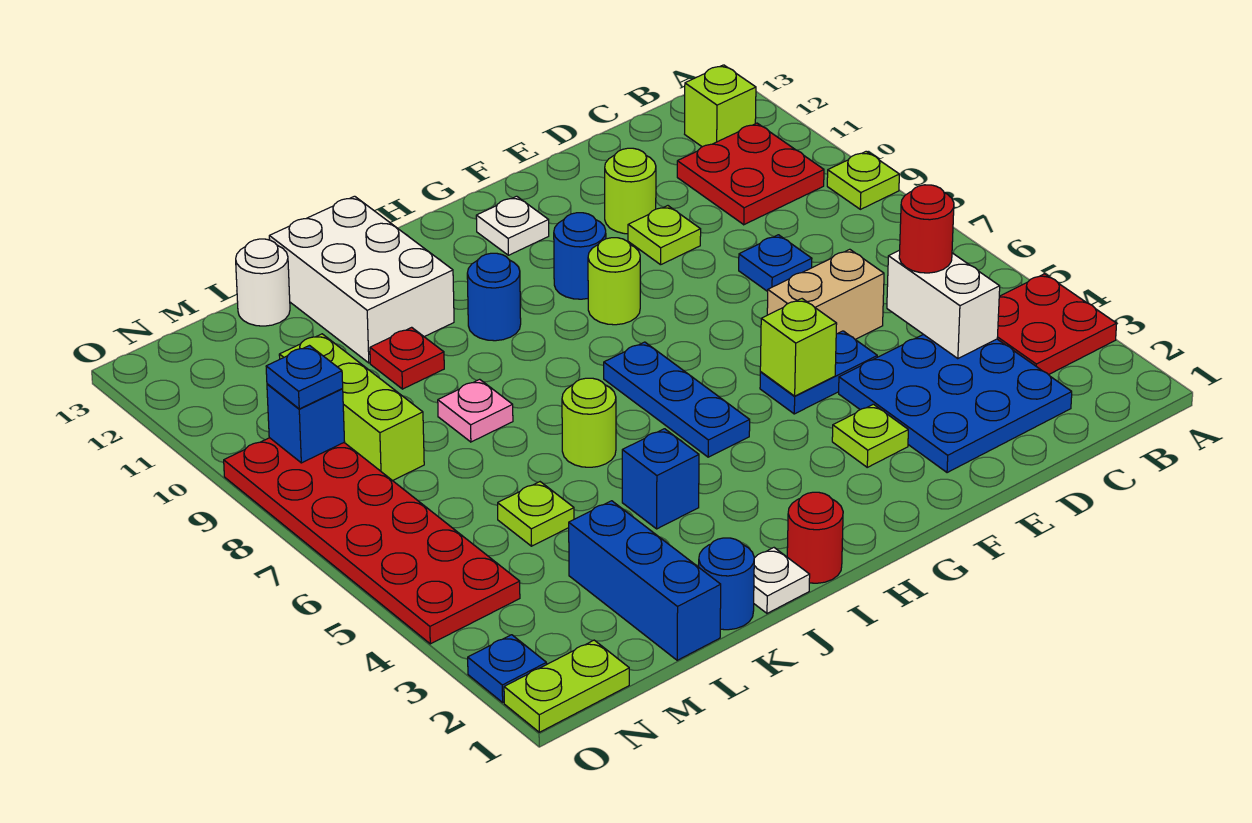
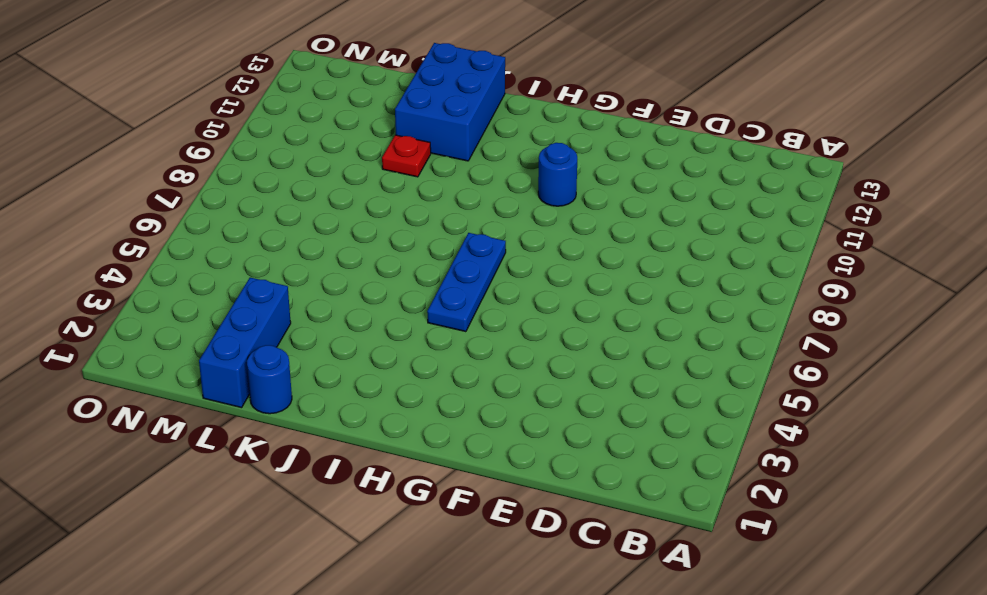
blue brick J11:K13 level 1 -> white brick J11:K13 level 1
none -> red plate A3:B4 level 1
none -> lime plate A9 level 1
none -> red plate B10:C11 level 1
none -> lime brick B12 level 1

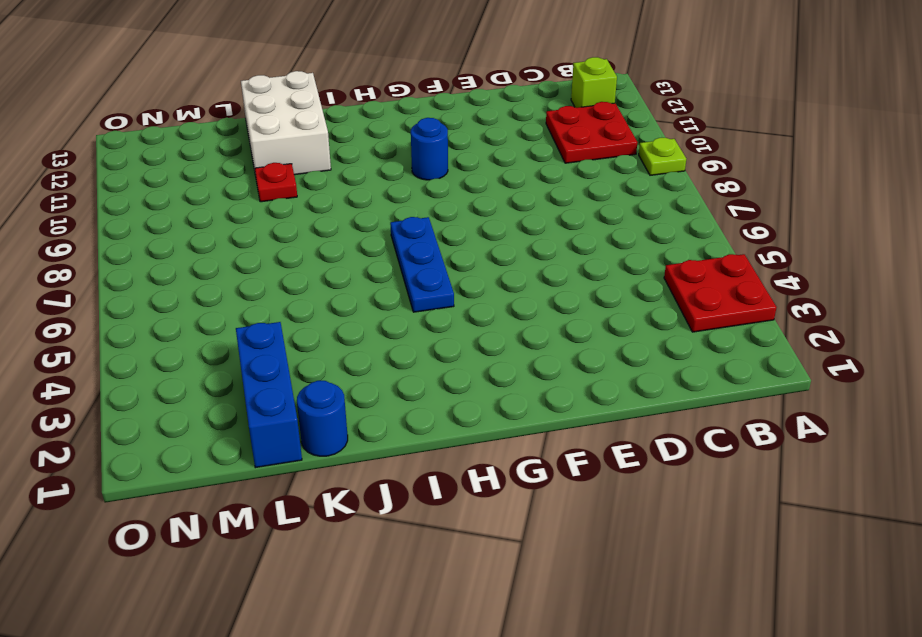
none -> blue plate C2:E4 level 1
none -> tan brick D6:E6 level 1
none -> blue plate D8 level 1
none -> blue plate E5:F5 level 1

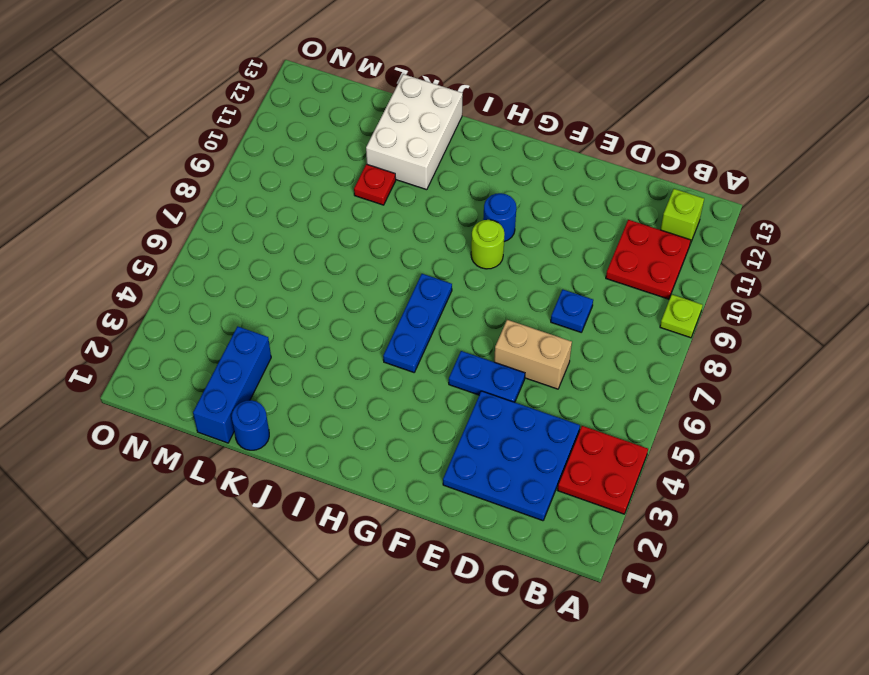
none -> lime plate E10 level 1
none -> lime round brick E11 level 1
none -> lime plate F3 level 1
none -> white plate G12 level 1

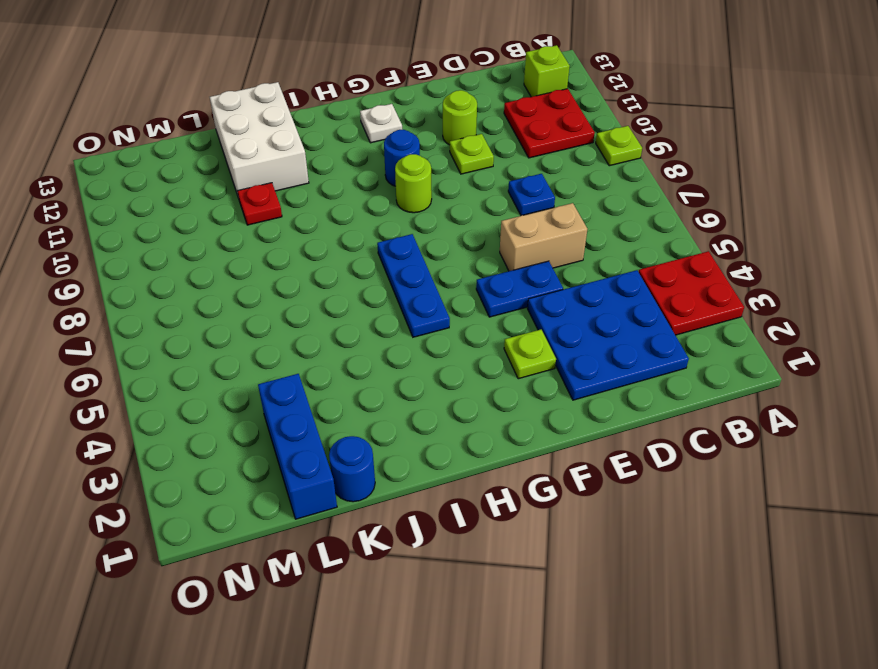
none -> red round brick I1 level 1
none -> blue round brick I10 level 1
none -> white plate J1 level 1
none -> blue brick J4 level 1

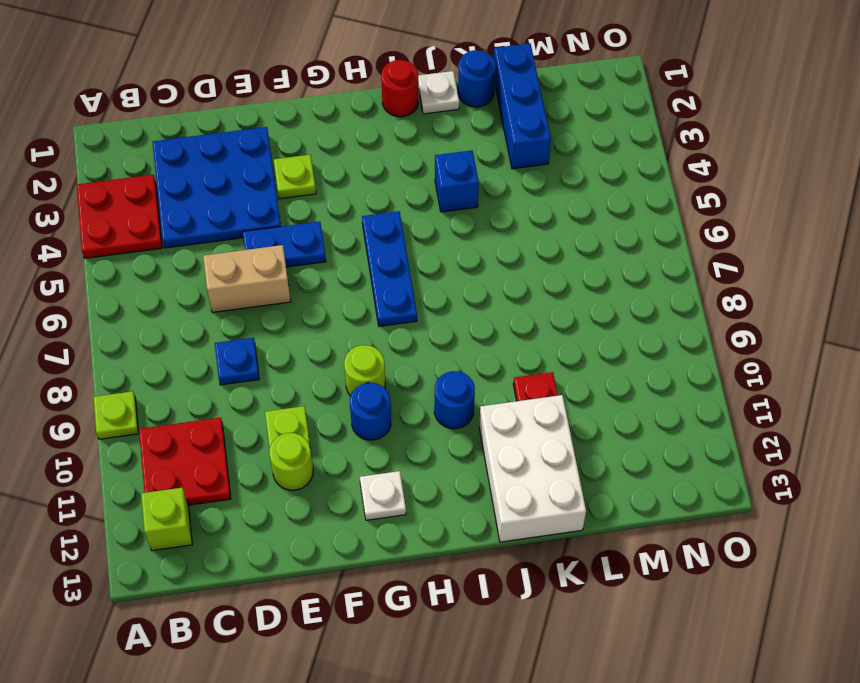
none -> lime round brick J6 level 1
none -> pink plate K8 level 1
none -> lime plate L5 level 1
none -> white round brick L13 level 1

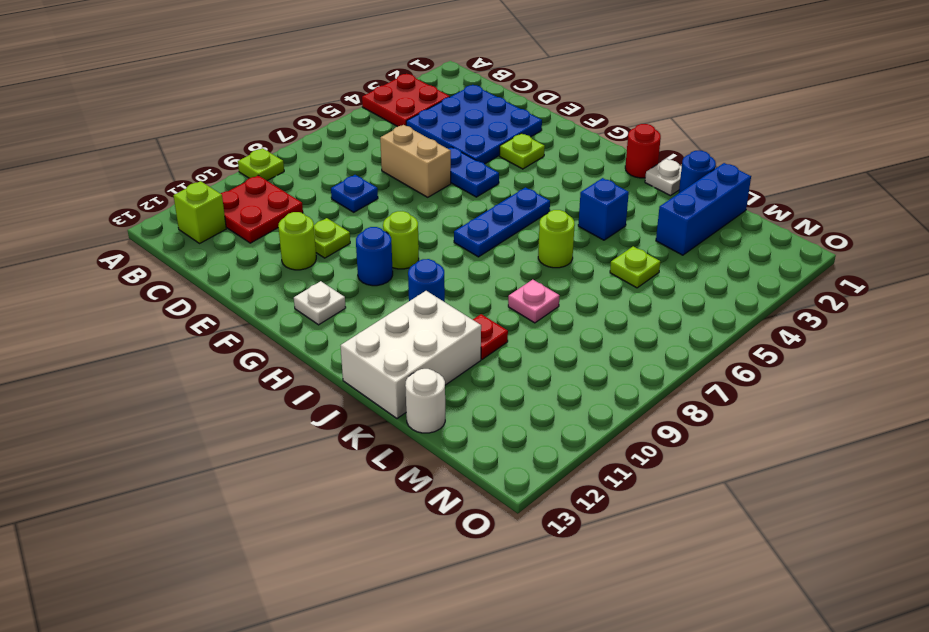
none -> lime brick M8:M10 level 1
none -> lime plate N1:O1 level 1
none -> red plate N4:O9 level 1
none -> blue plate O2 level 1

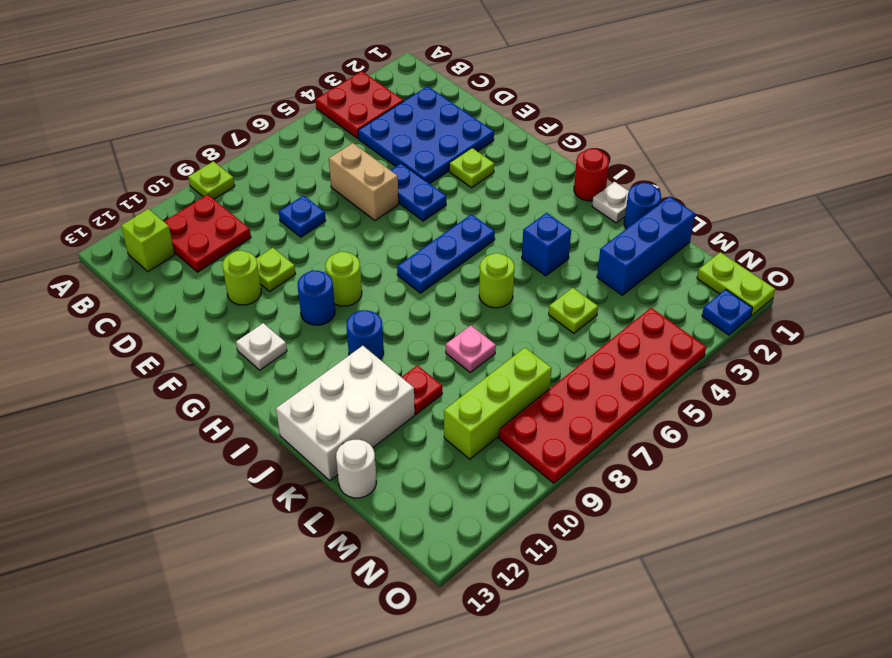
none -> white brick C4:C5 level 2
none -> lime brick F5 level 2
none -> blue brick N9 level 2
none -> red round brick C5 level 3

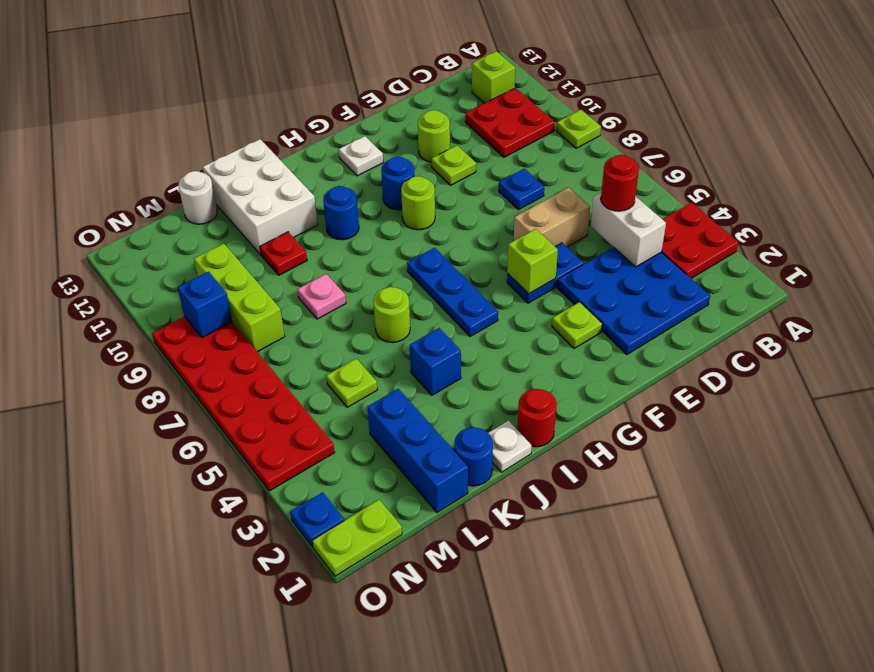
none -> blue plate N9 level 3

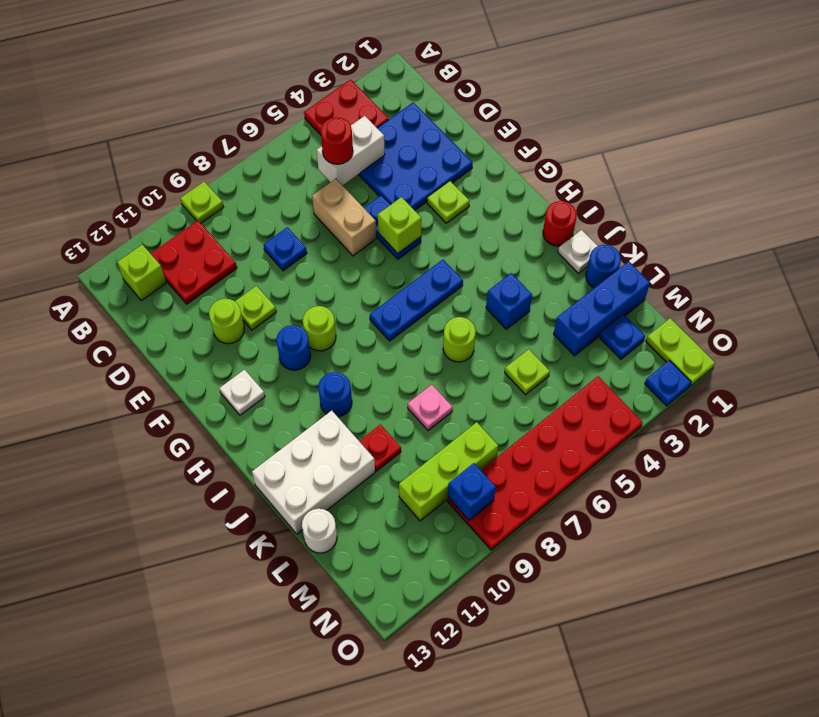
blue plate M2 level 1 -> blue plate N9 level 3

